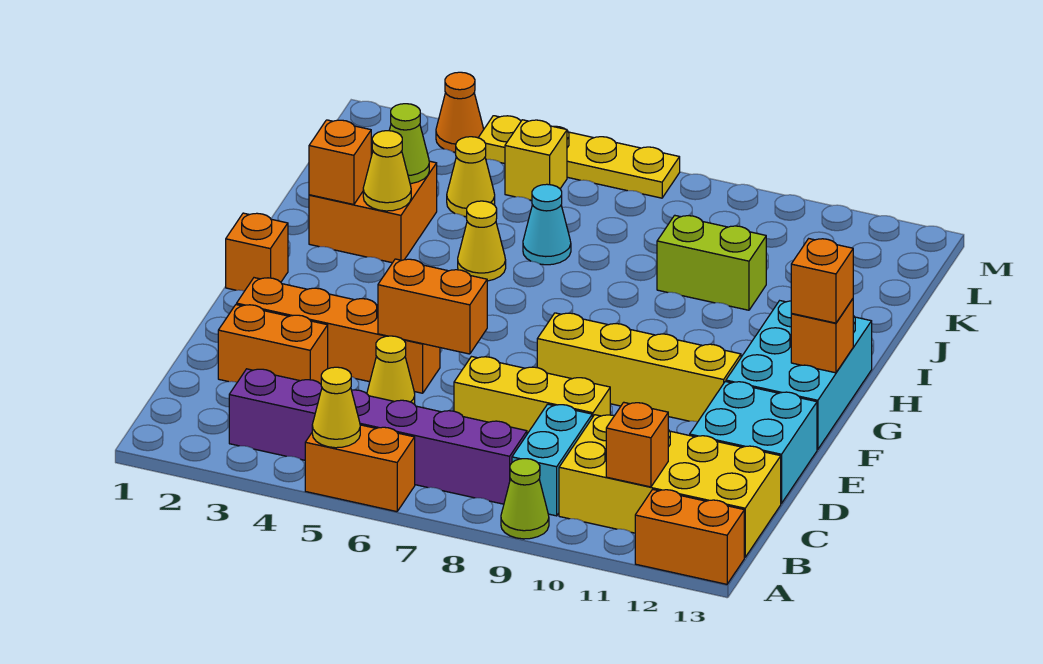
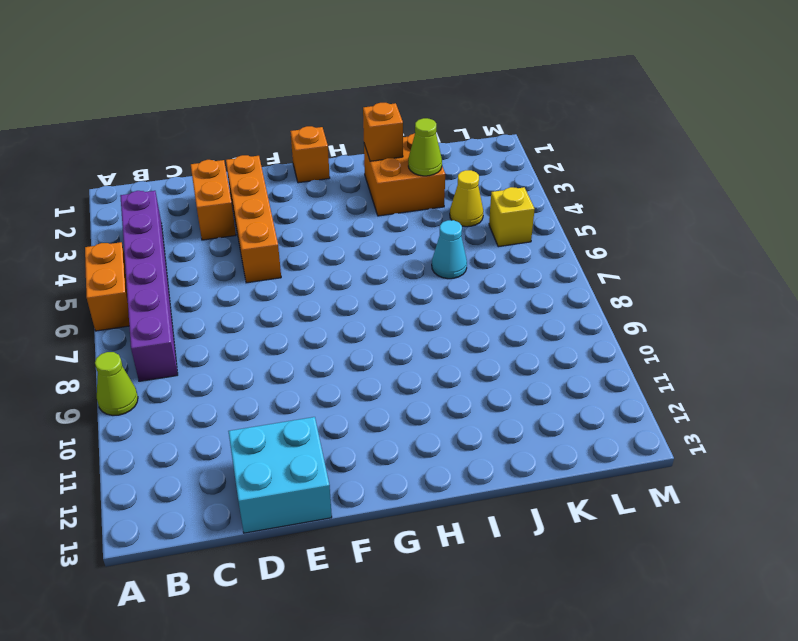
none -> orange brick A12:A13 level 1
none -> cyan brick B9:C9 level 1
none -> yellow brick B10:C13 level 1
none -> yellow cone D5 level 1

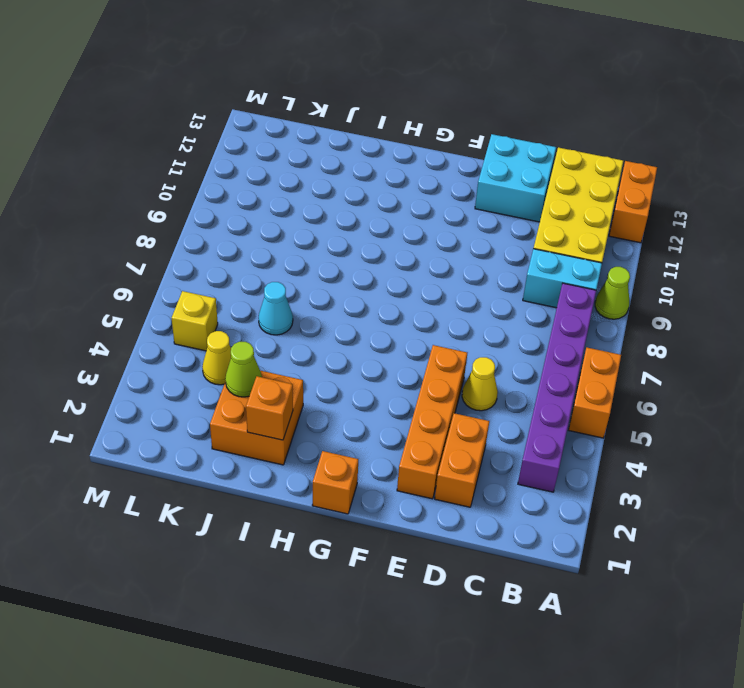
none -> yellow brick D7:D9 level 1
none -> yellow brick F8:F11 level 1
none -> cyan brick F12:H13 level 1
none -> yellow cone I5 level 1

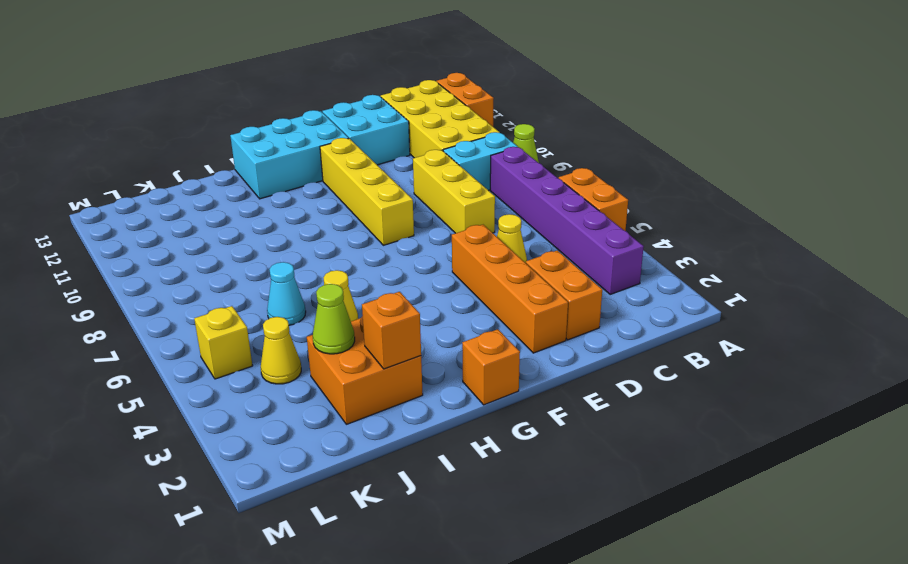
none -> lime brick J9:J10 level 1
none -> orange cone M3 level 1
none -> yellow plate M4:M7 level 1
none -> yellow cone A5 level 2

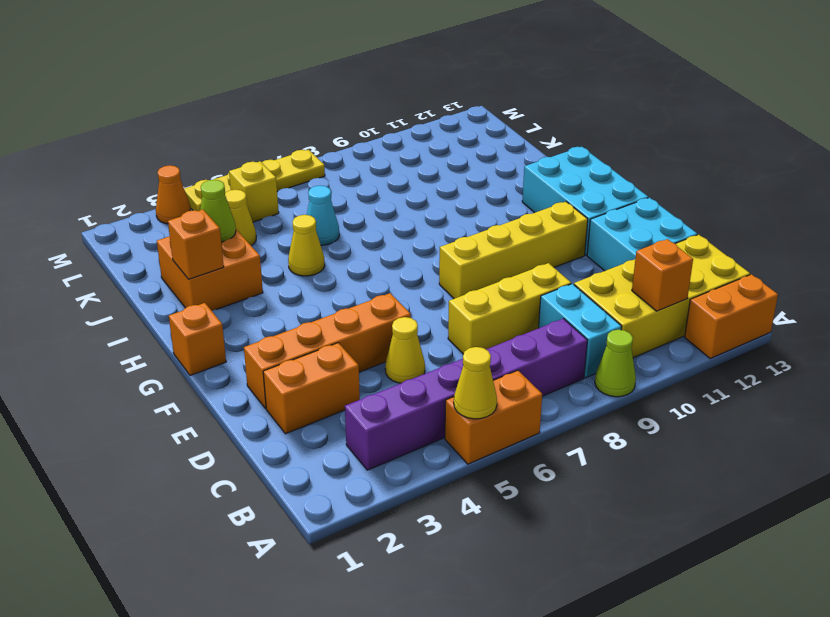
none -> lime brick J9:J10 level 1
none -> orange brick E5:E6 level 2
none -> orange brick G13 level 2
none -> yellow cone I3 level 2

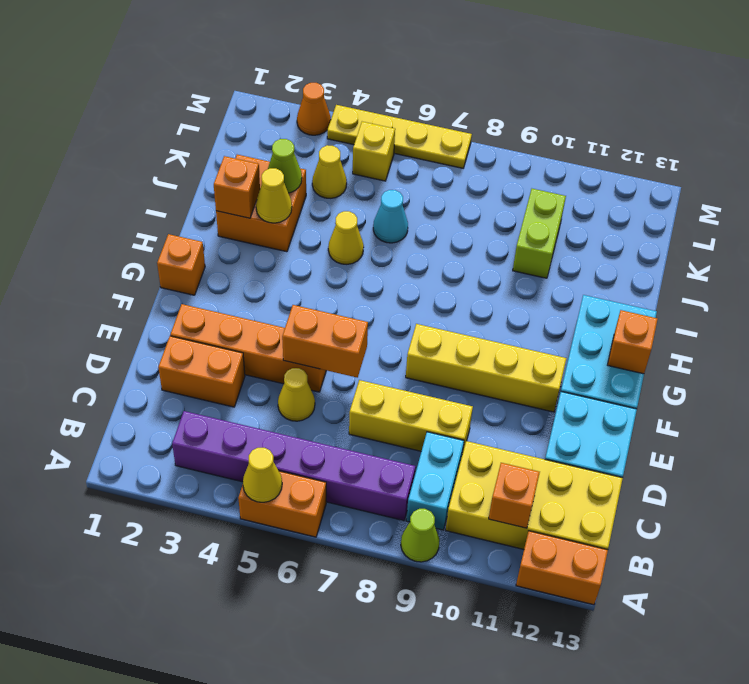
lime brick J10:K10 level 1 -> lime brick J9:J10 level 1
none -> orange brick G13 level 3

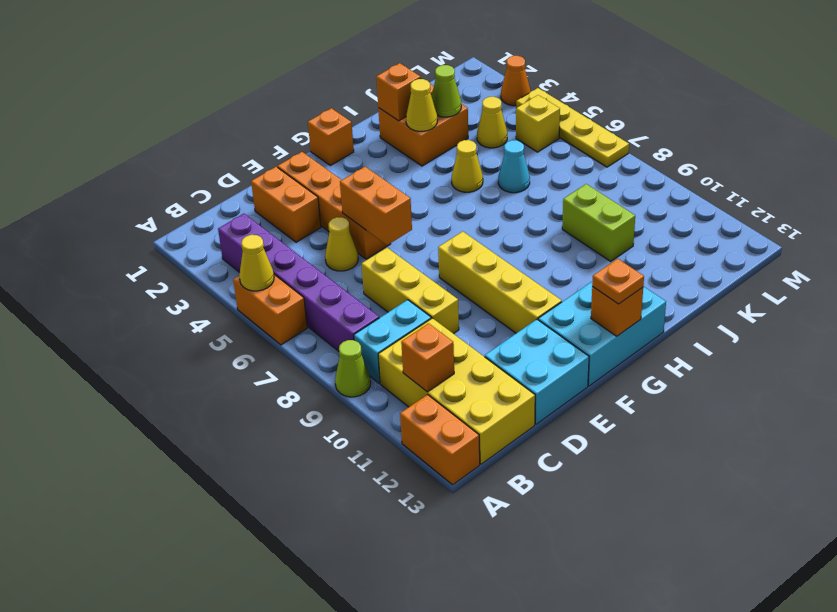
orange plate G13 level 3 -> orange brick G13 level 3

